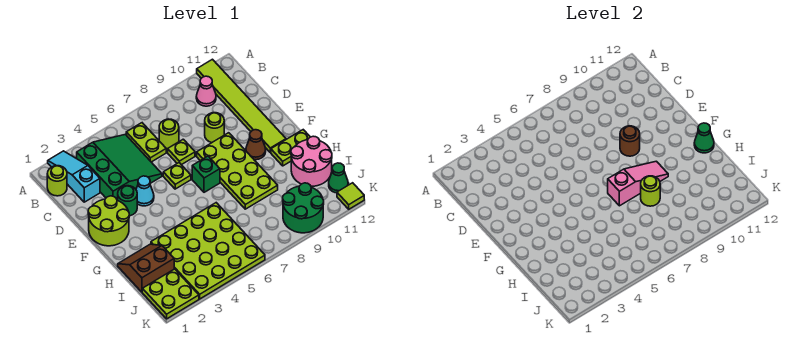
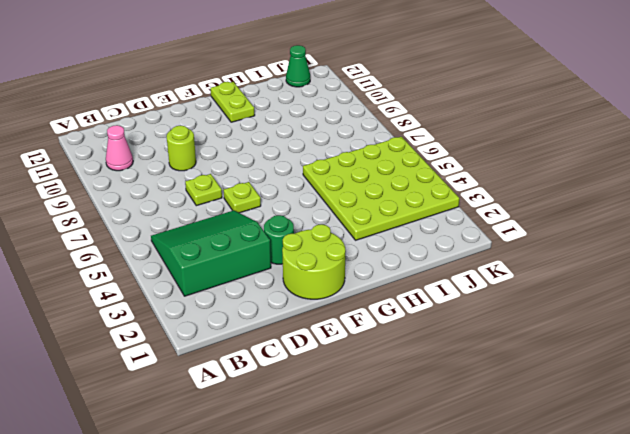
none -> cyan slope A2:C2 level 1 top C
none -> lime tile A11:F11 level 1
none -> lime round brick B1 level 1

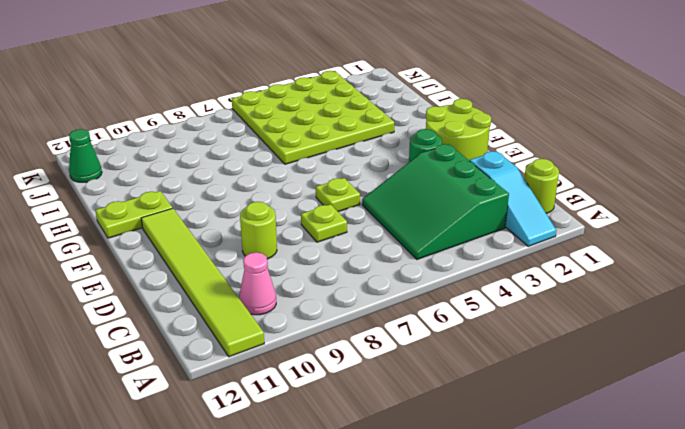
none -> lime plate B6:C6 level 1
none -> lime round brick C7 level 1
none -> cyan cone E4 level 1

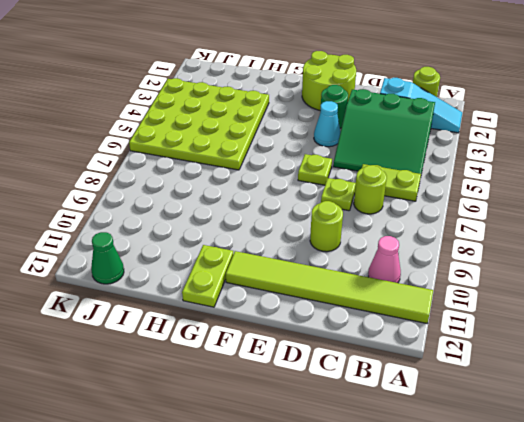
none -> lime plate E8:H9 level 1
none -> green brick F7 level 1
none -> brown cone F10 level 1

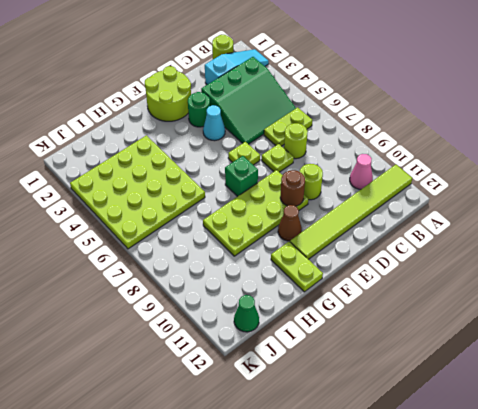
none -> brown slope H1:I2 level 1 top I
none -> pink round brick H11:I12 level 1
none -> lime plate J1:K2 level 1

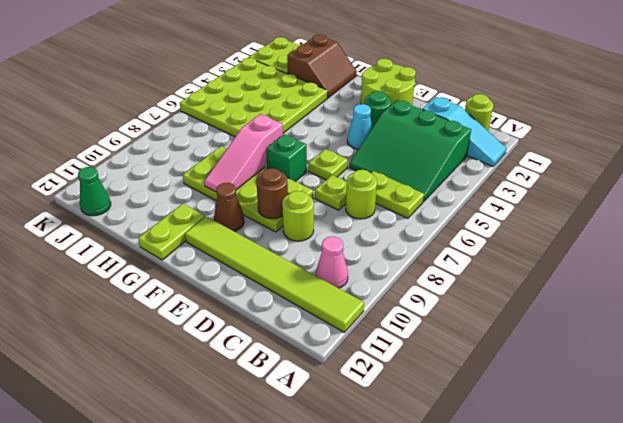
none -> pink round brick H11:I12 level 1
none -> green round brick J9:K10 level 1
none -> lime tile K12 level 1

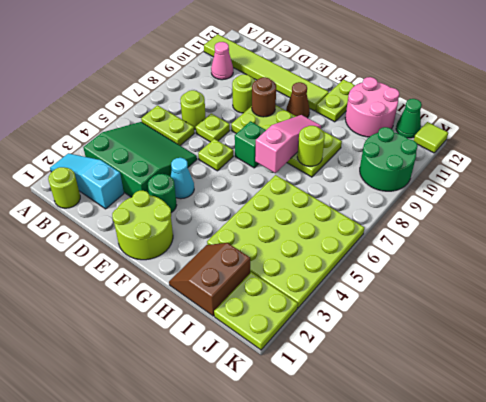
none -> green cone G12 level 2

